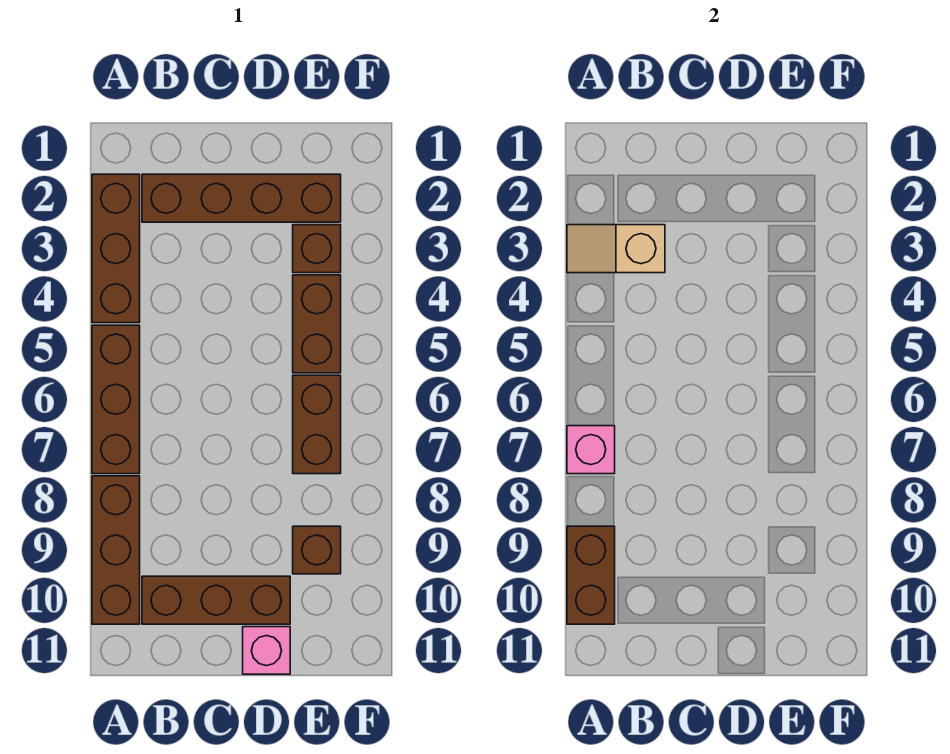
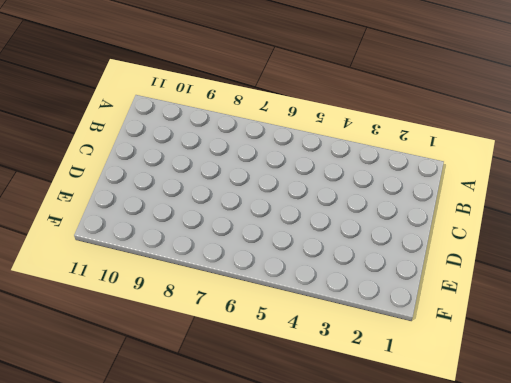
none -> brown brick A2:A4 level 1
none -> brown brick A5:A7 level 1
none -> brown brick A8:A10 level 1

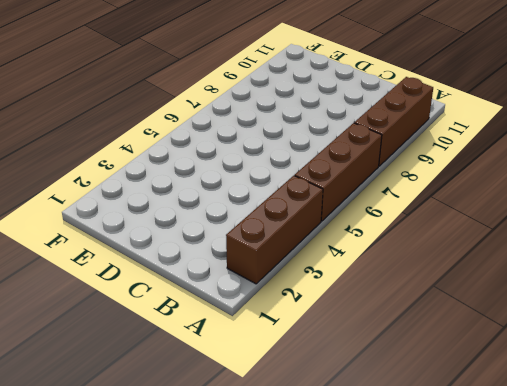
none -> brown brick B2:E2 level 1
none -> brown brick B10:D10 level 1
none -> pink brick D11 level 1

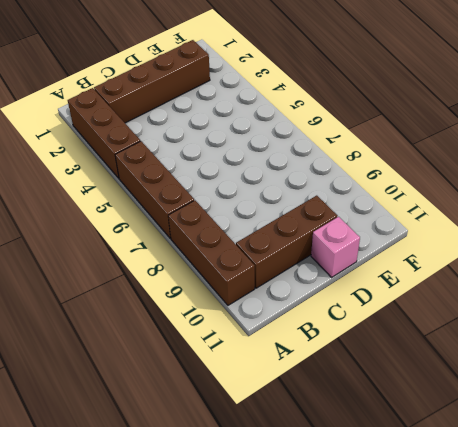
none -> brown brick E3 level 1
none -> brown brick E4:E5 level 1
none -> brown brick E6:E7 level 1

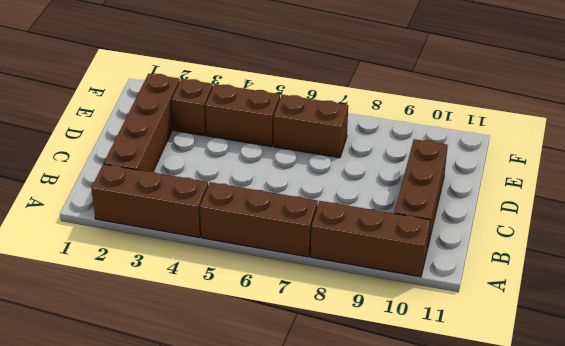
none -> pink brick D11 level 1
none -> brown brick E9 level 1
none -> tan slope A3:B3 level 2 top B

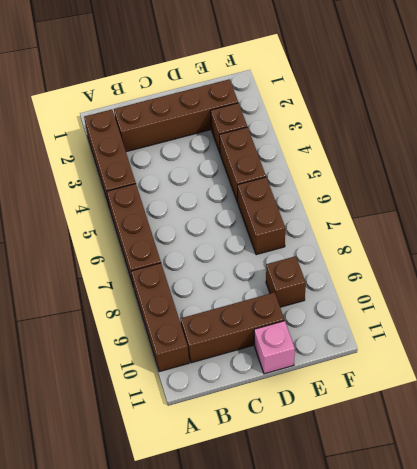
none -> tan slope A3:B3 level 2 top B
none -> pink brick A7 level 2
none -> brown brick A9:A10 level 2

